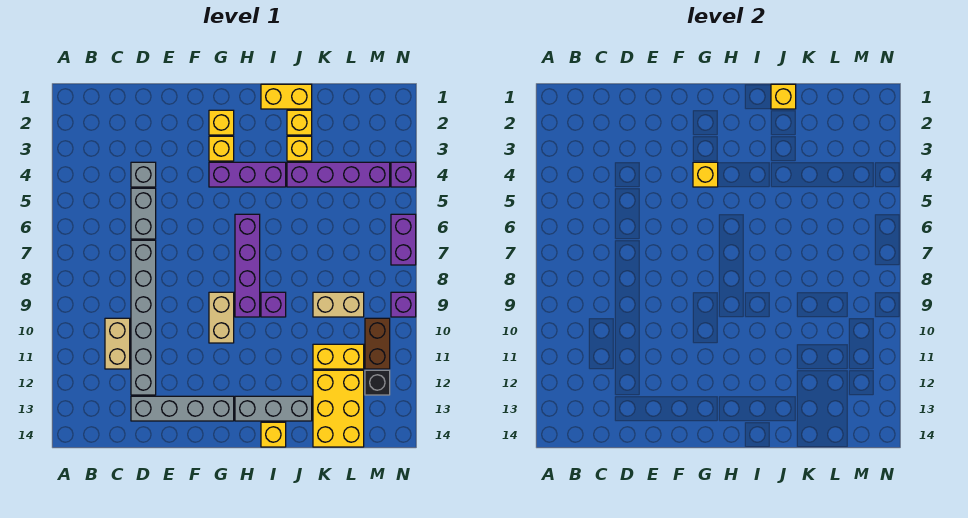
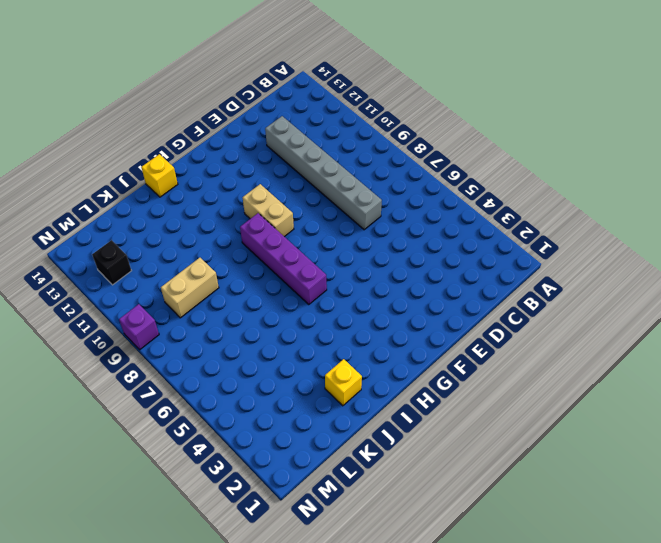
none -> tan brick C10:C11 level 1
none -> grey brick D4 level 1
none -> grey brick D5:D6 level 1

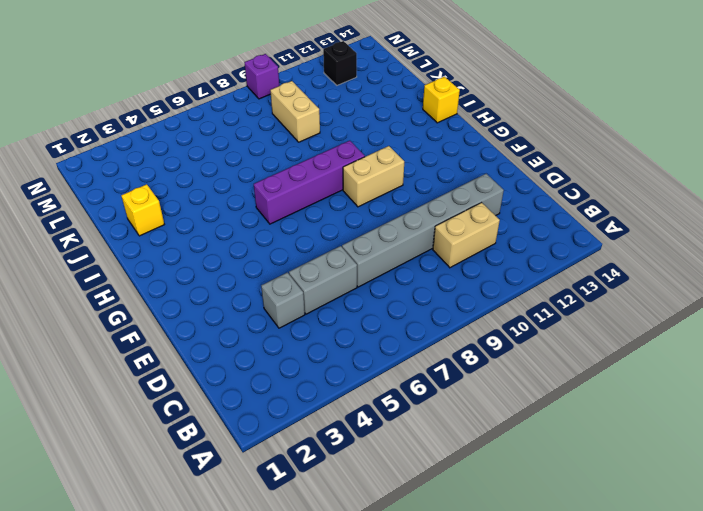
none -> grey brick D13:G13 level 1
none -> yellow brick G2 level 1
none -> yellow brick G3 level 1

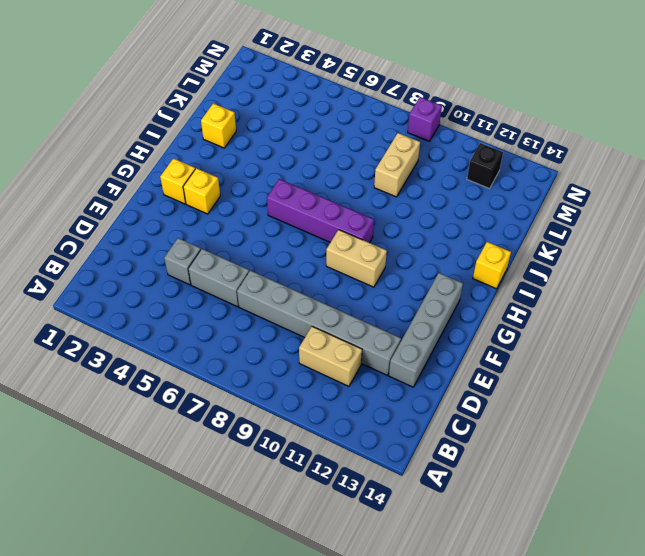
none -> purple brick G4:I4 level 1
none -> grey brick H13:J13 level 1
none -> yellow brick I1:J1 level 1

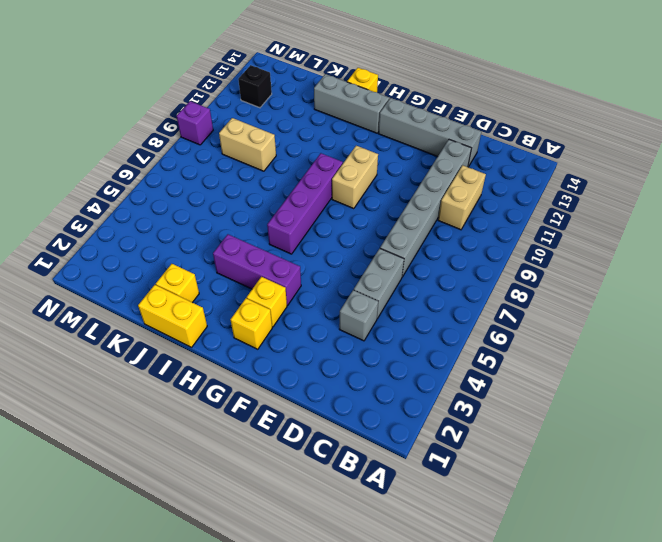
none -> purple brick I9 level 1
none -> yellow brick J3 level 1
none -> purple brick J4:M4 level 1

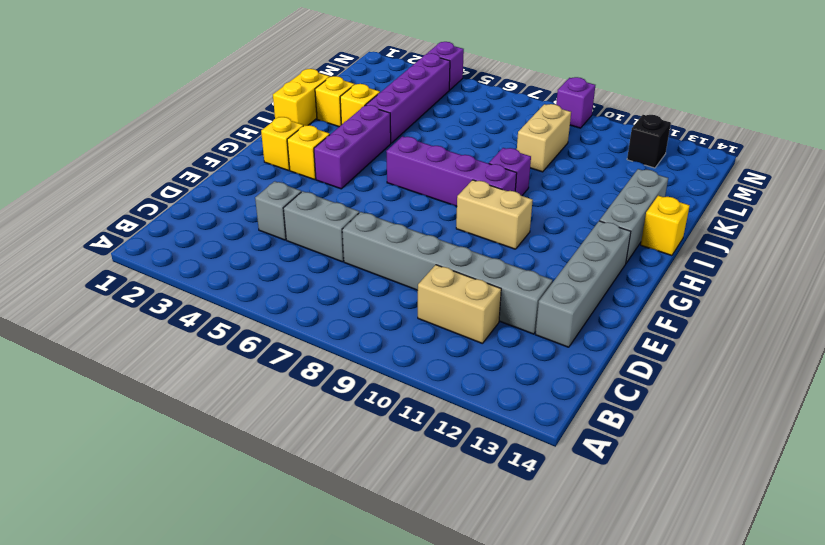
none -> yellow brick K11:L11 level 1
none -> yellow brick K12:L14 level 1
none -> brown brick M10:M11 level 1

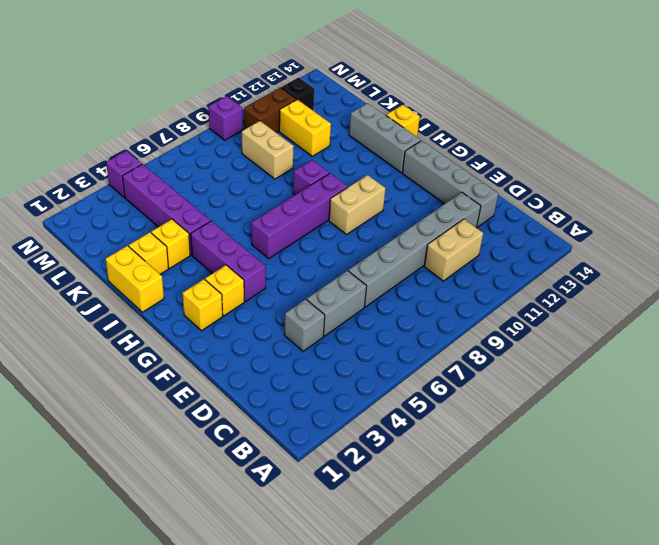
none -> yellow brick K12:L14 level 1
none -> purple brick N6:N7 level 1
none -> yellow brick G4 level 2

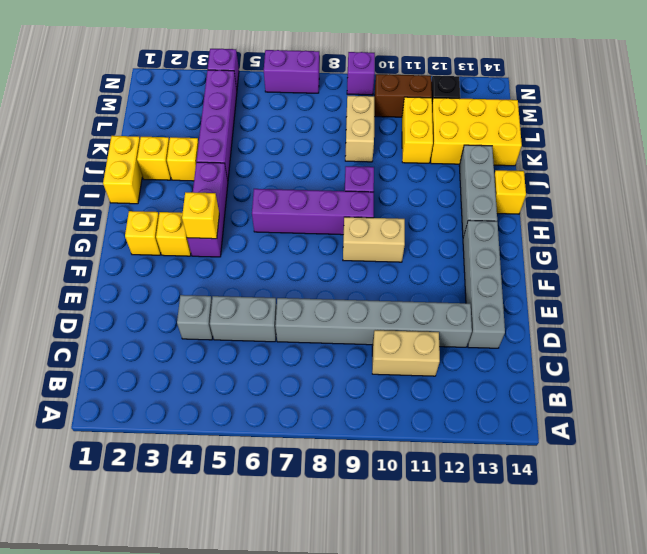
none -> yellow brick J1 level 2

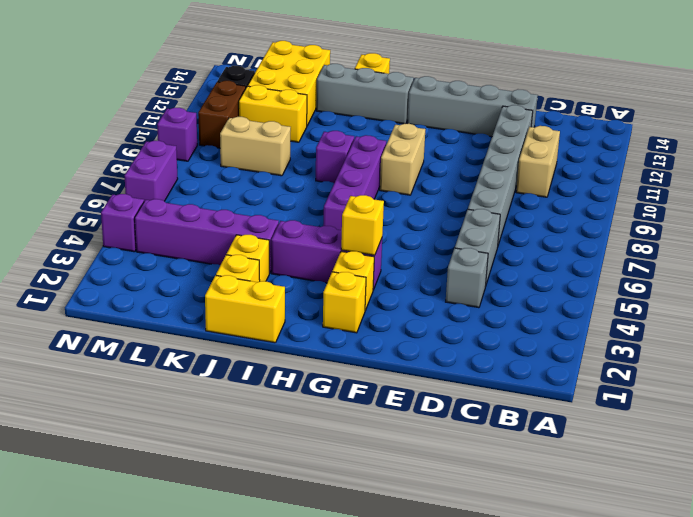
none -> yellow brick J1 level 2

